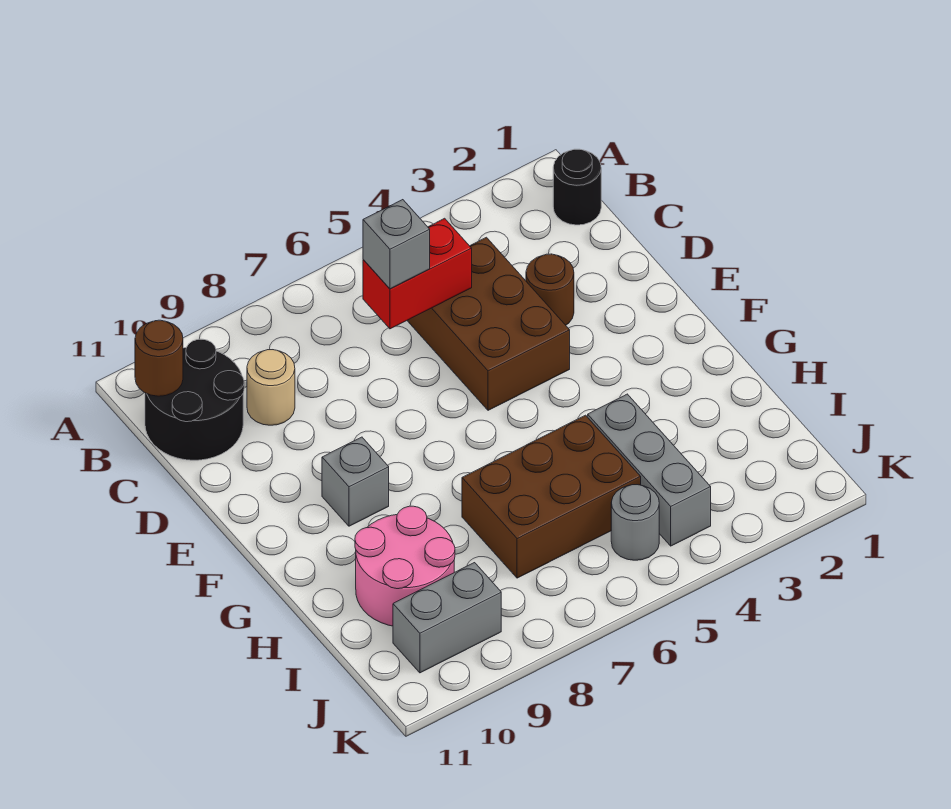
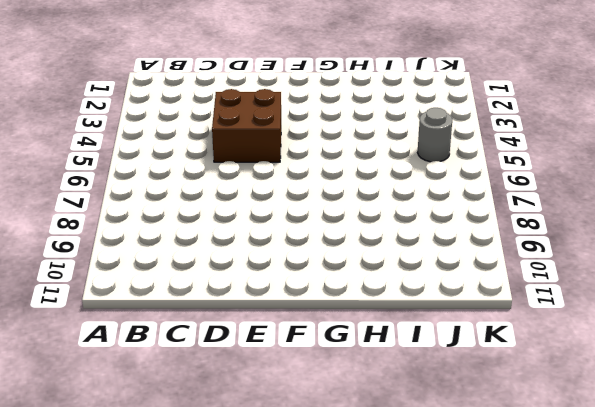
brown brick D4:E5 level 1 -> brown brick C4:E5 level 1
none -> black round brick B1 level 1
none -> black round brick B10:C11 level 1
none -> tan round brick C9 level 1

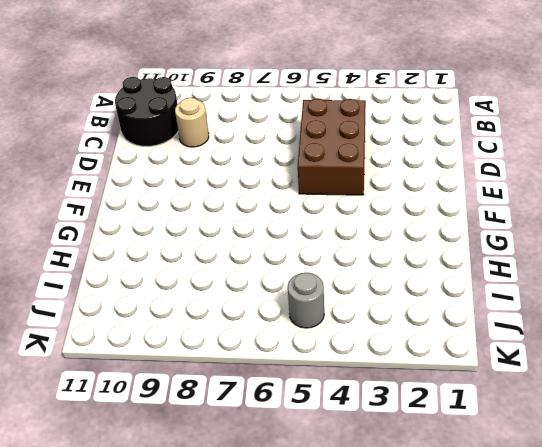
none -> black round brick B1 level 1
none -> brown round brick D3 level 1
none -> grey brick F9 level 1

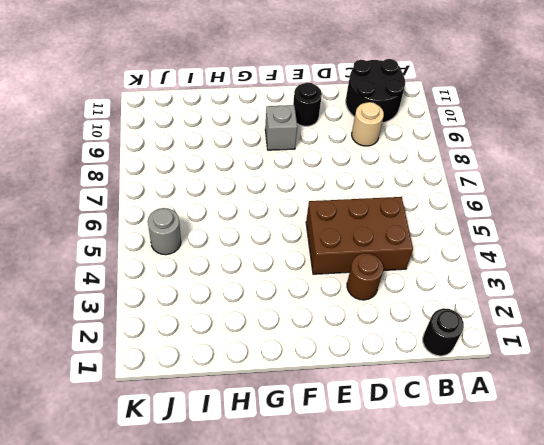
black round brick E10 level 1 -> none
none -> grey brick H4:J4 level 1
none -> brown brick H5:I7 level 1
none -> pink round brick H9:I10 level 1

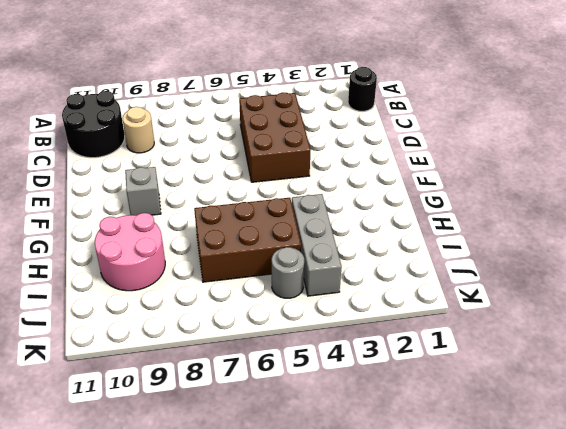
none -> brown round brick D3 level 1
none -> grey brick J9:J10 level 1
none -> brown round brick B11 level 2

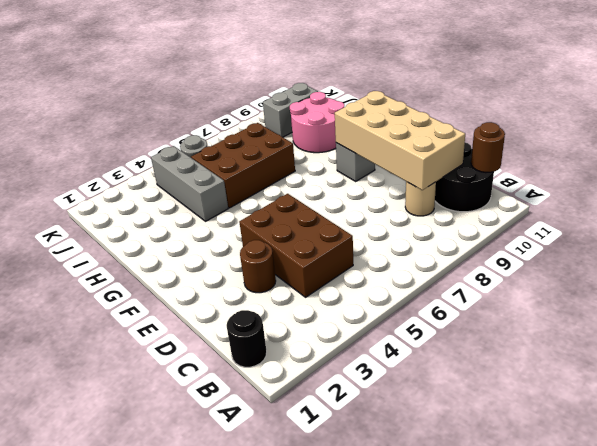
tan brick C9:F10 level 2 -> none
none -> red brick C5:C6 level 2
none -> grey brick C6 level 3

